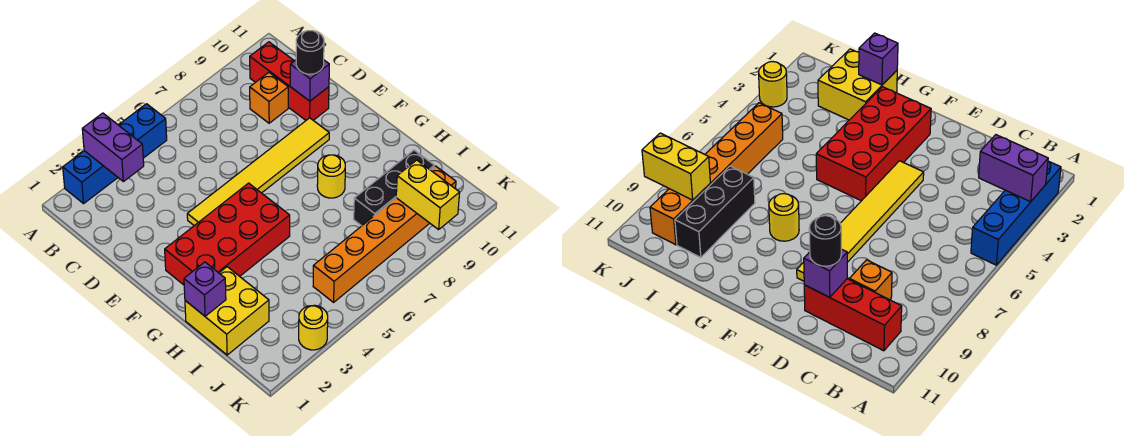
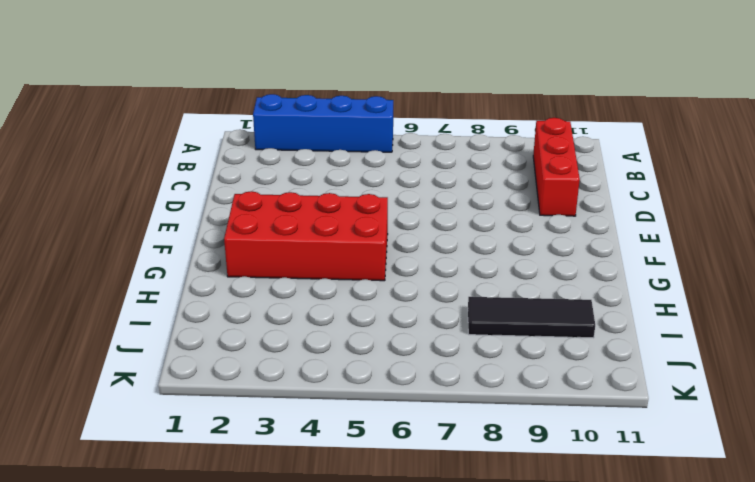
black tile I8:I10 level 1 -> black brick I8:I10 level 1
none -> orange brick C9 level 1
none -> yellow tile E4:E9 level 1
none -> yellow round brick G8 level 1

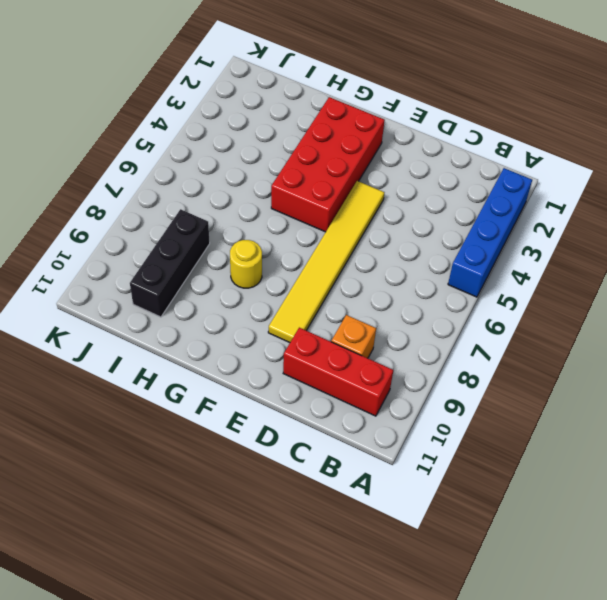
none -> yellow brick H1:I2 level 1
none -> orange brick J5:J10 level 1
none -> yellow round brick K3 level 1

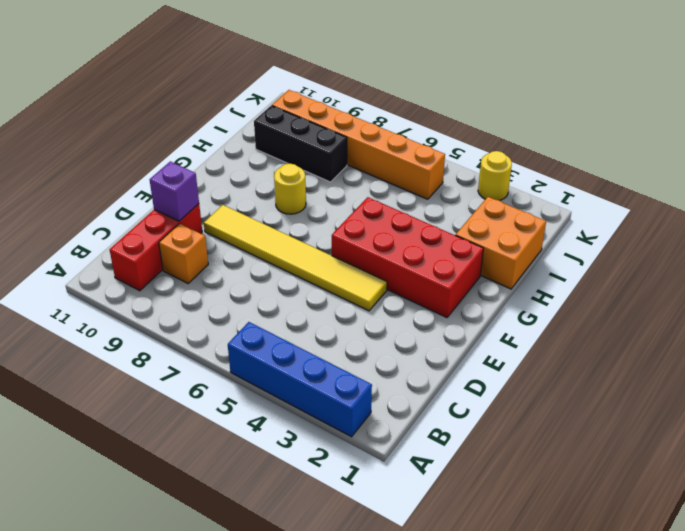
orange brick H1:I2 level 1 -> yellow brick H1:I2 level 1
none -> purple brick A3:B3 level 2
none -> purple brick H1 level 2
none -> yellow brick J9:K9 level 2

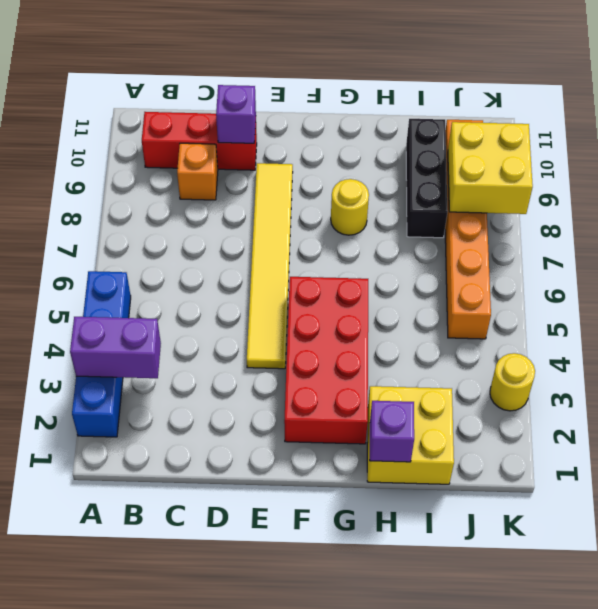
yellow brick J8:K9 level 2 -> yellow brick J9:K9 level 2
none -> black round brick D10 level 3

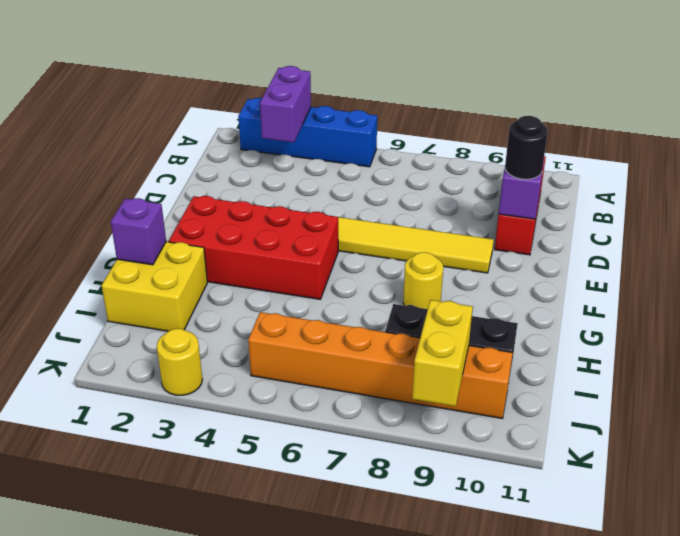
none -> orange brick C9 level 1

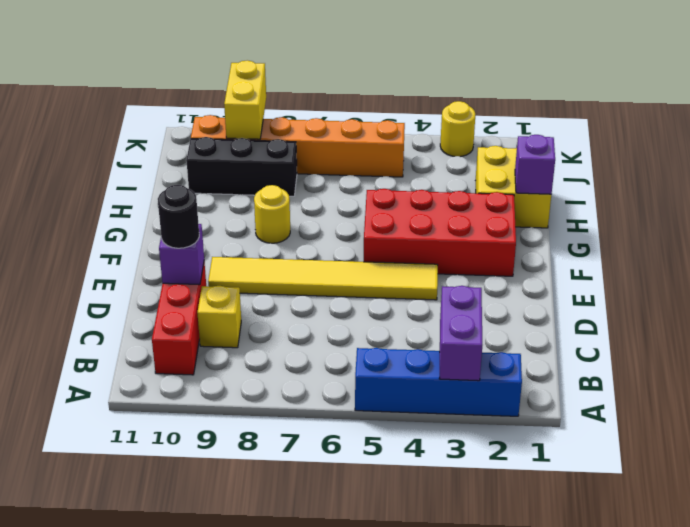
yellow brick C9 level 1 -> orange brick C9 level 1

